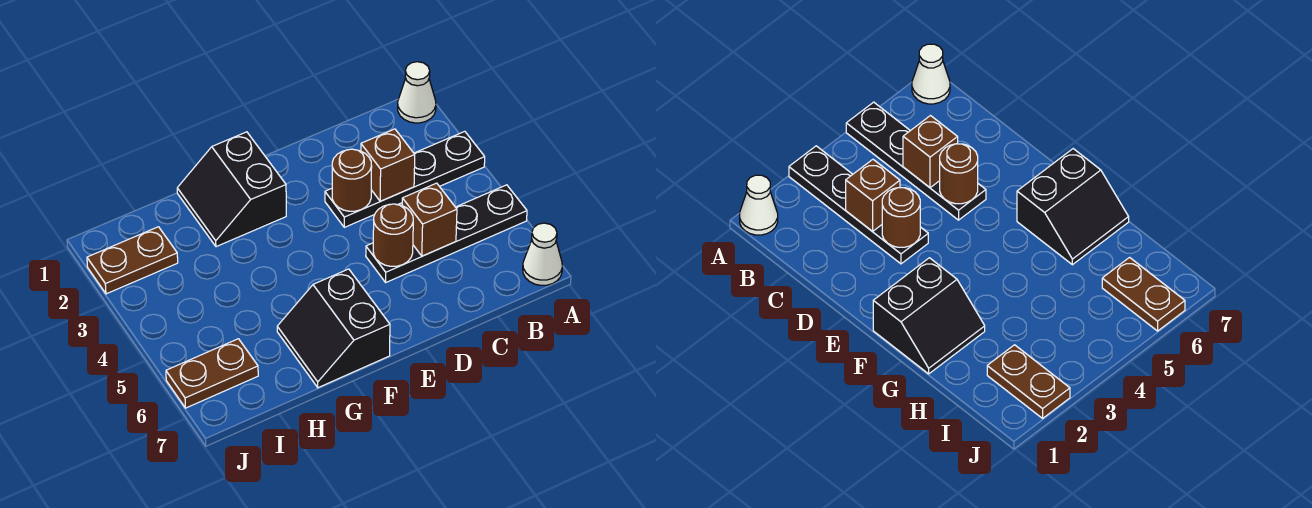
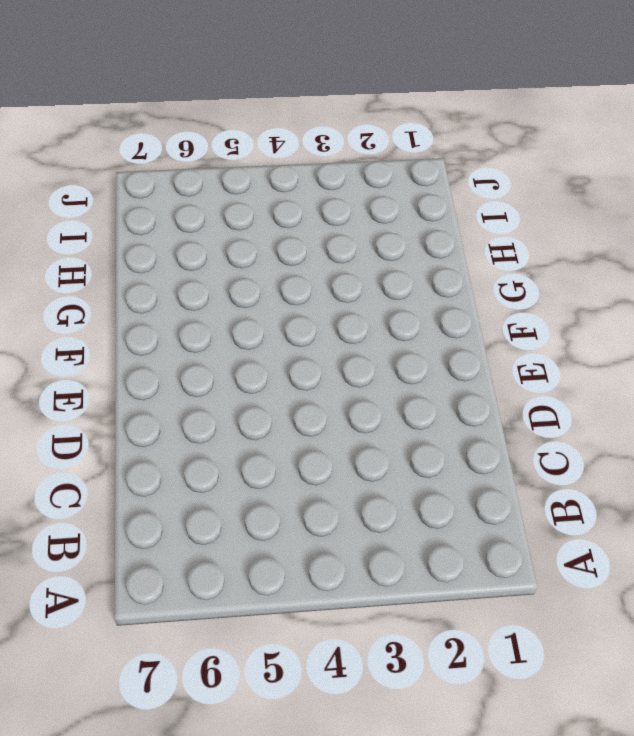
none -> white cone A1 level 1
none -> black plate A3:D3 level 1
none -> black plate A5:D5 level 1

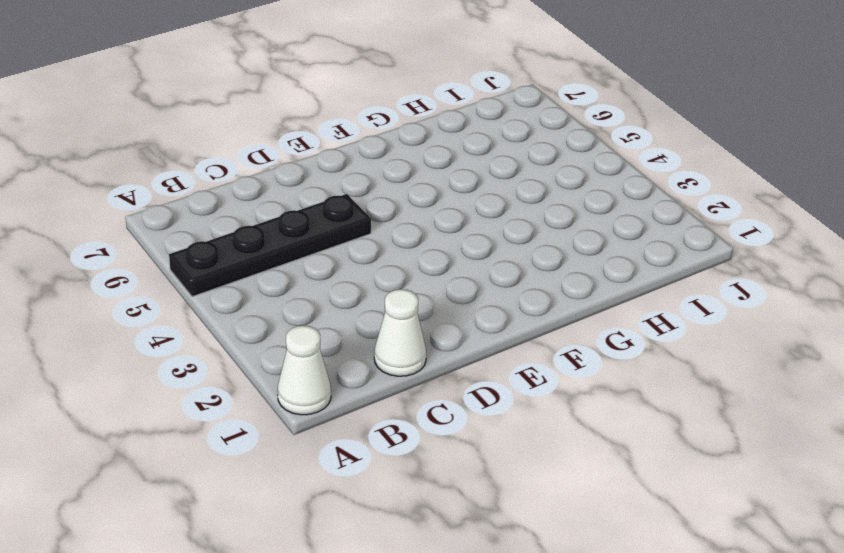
white cone C1 level 1 -> white cone A7 level 1
none -> black plate A3:D3 level 1
none -> black slope F1:G2 level 1 top F
none -> black slope F6:G7 level 1 top F

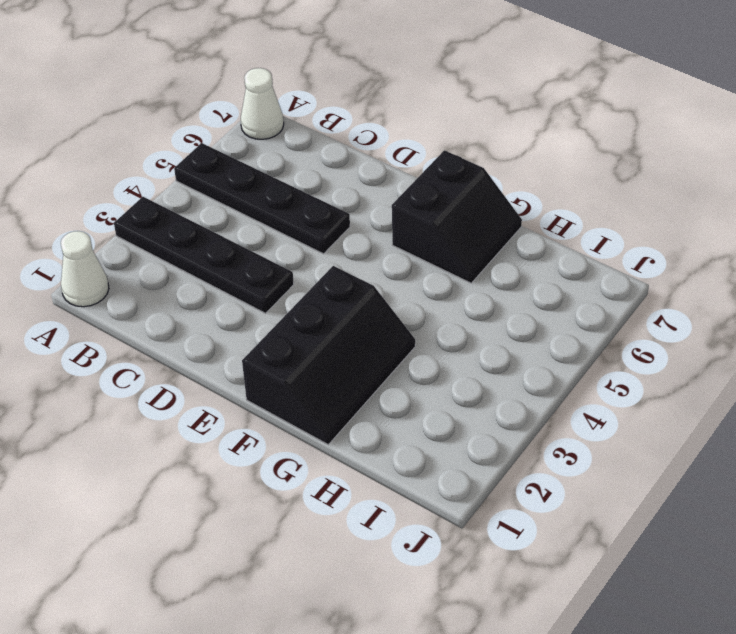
black slope F1:G3 level 1 top F -> black slope F1:G2 level 1 top F
none -> brown plate I2:J2 level 1
none -> brown plate I6:J6 level 1
none -> brown brick C3 level 2

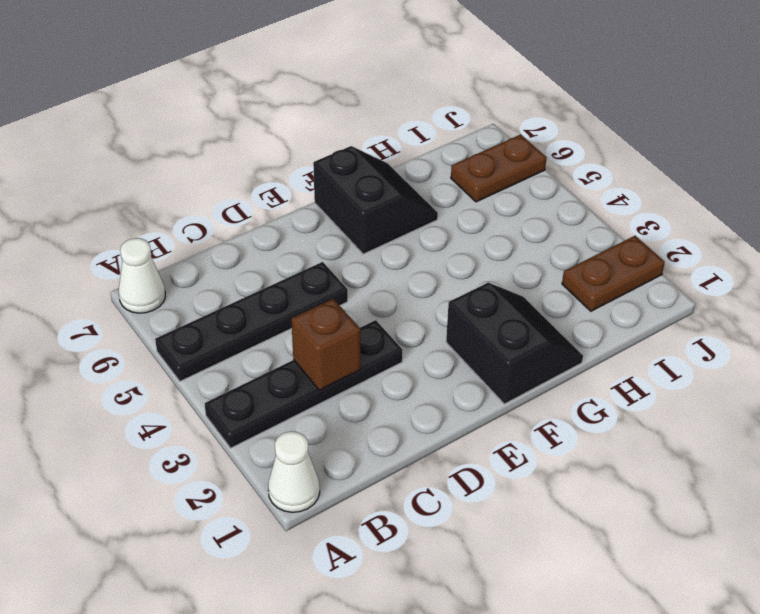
none -> brown brick C5 level 2
none -> brown round brick D3 level 2
none -> brown round brick D5 level 2

